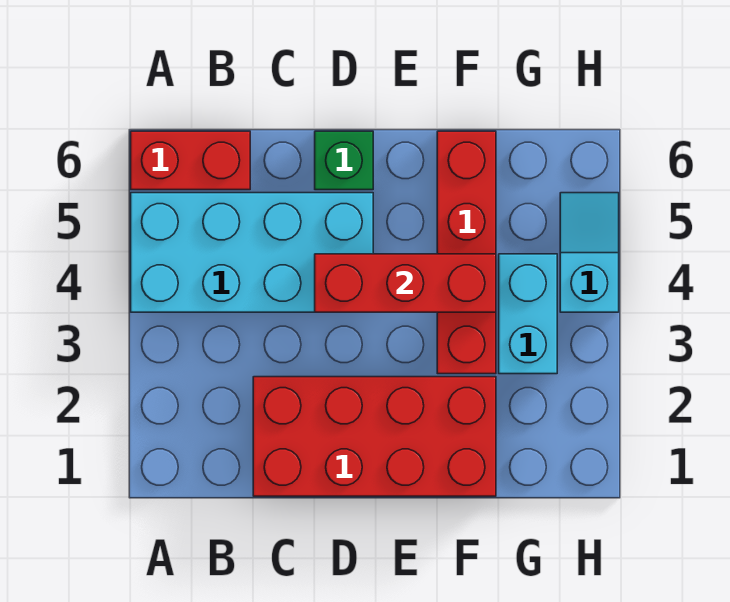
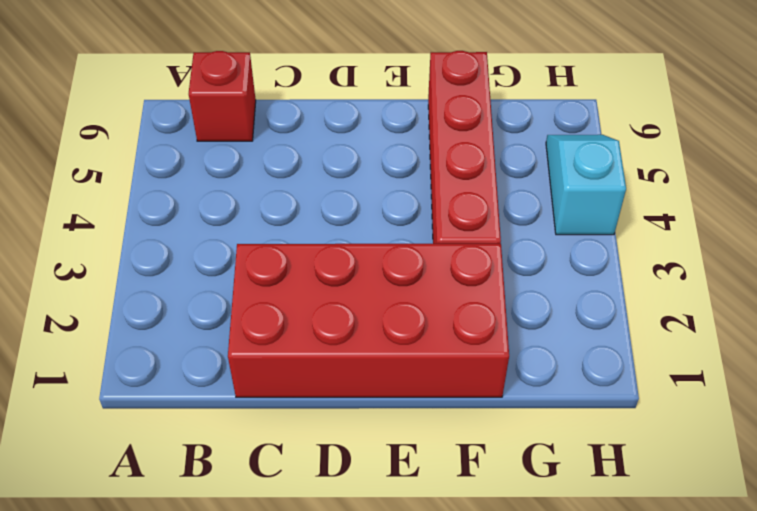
red brick B6 level 1 -> red brick A6:B6 level 1
none -> cyan brick A4:D5 level 1
none -> green brick D6 level 1

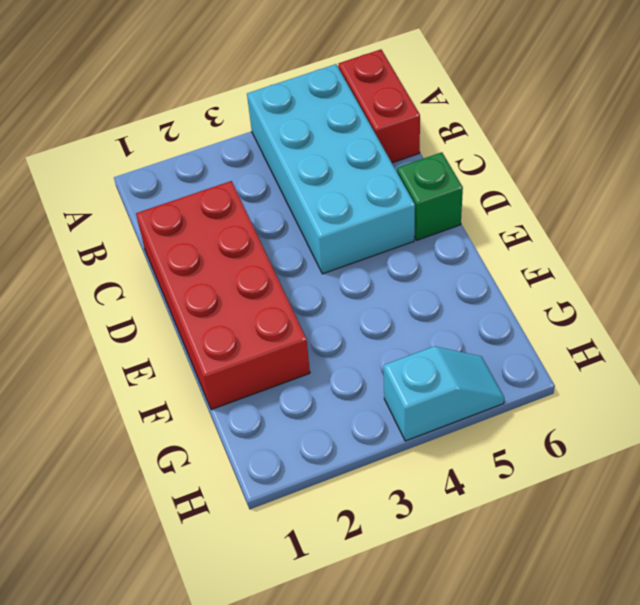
none -> red brick F3:F6 level 1
none -> cyan brick G3:G4 level 1

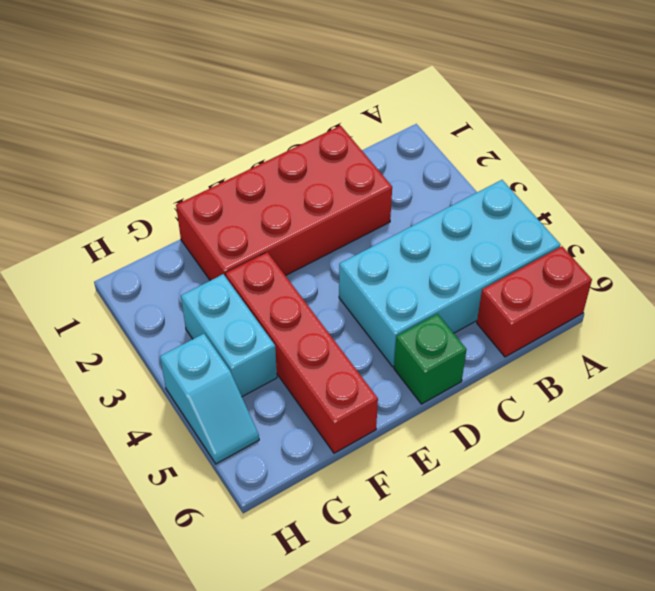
none -> red brick D4:F4 level 2

